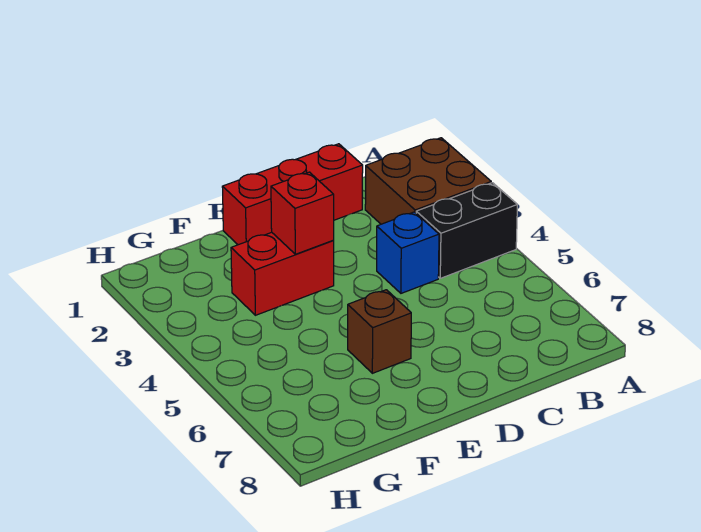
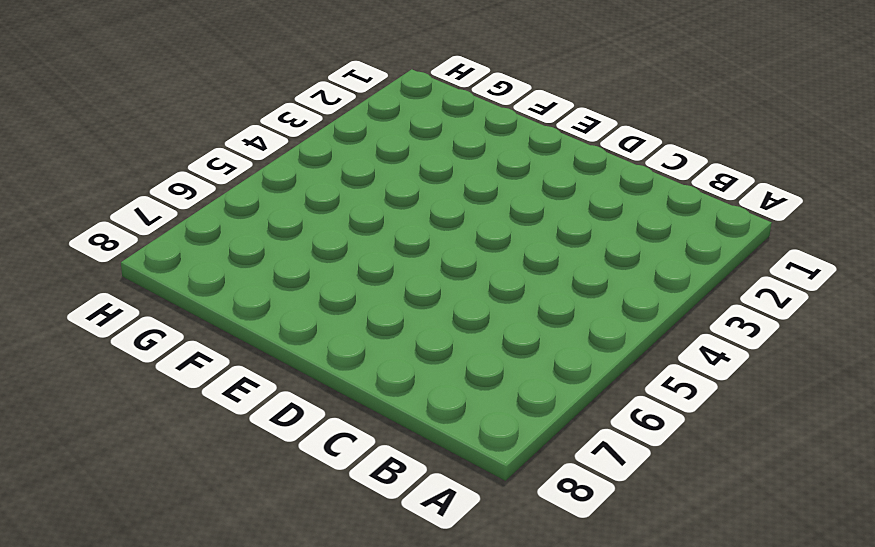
none -> brown brick A2:B3 level 1
none -> black brick A4:B4 level 1

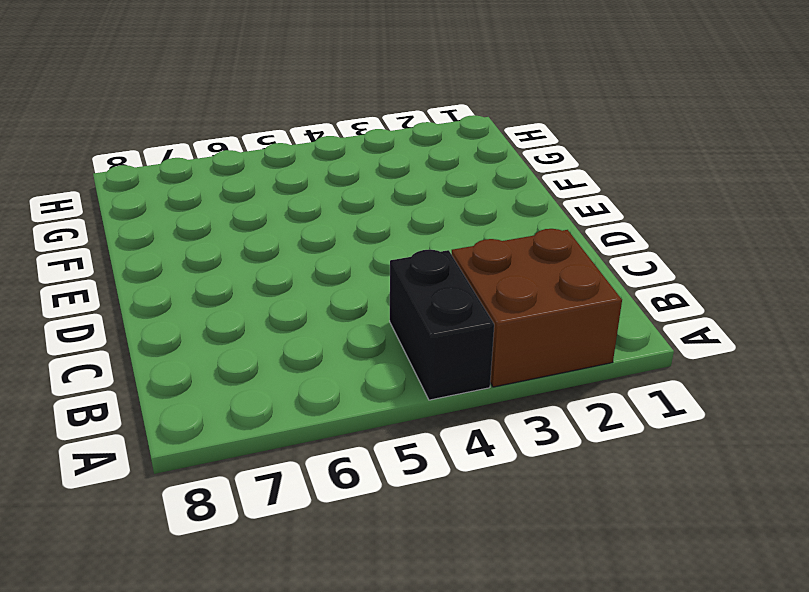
none -> red brick C1:E1 level 1
none -> blue brick C4 level 1

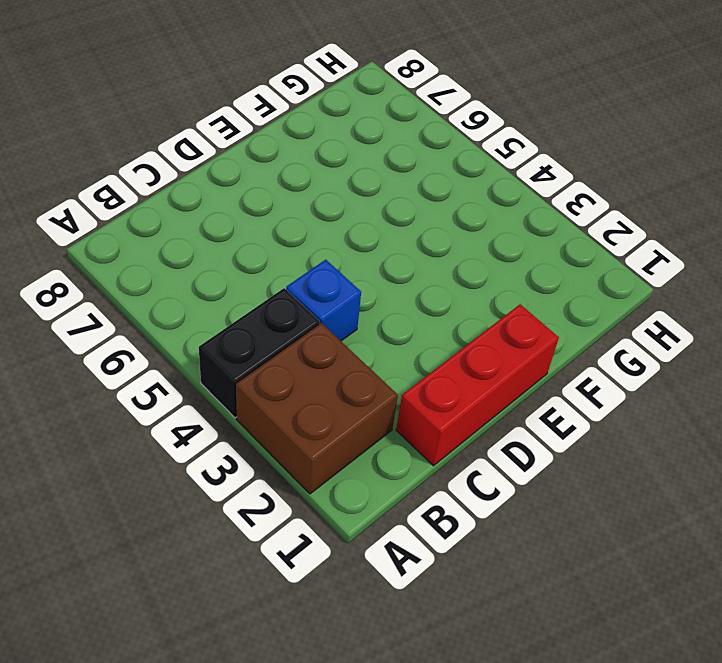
none -> red brick E3:F3 level 1
none -> brown brick E6 level 1

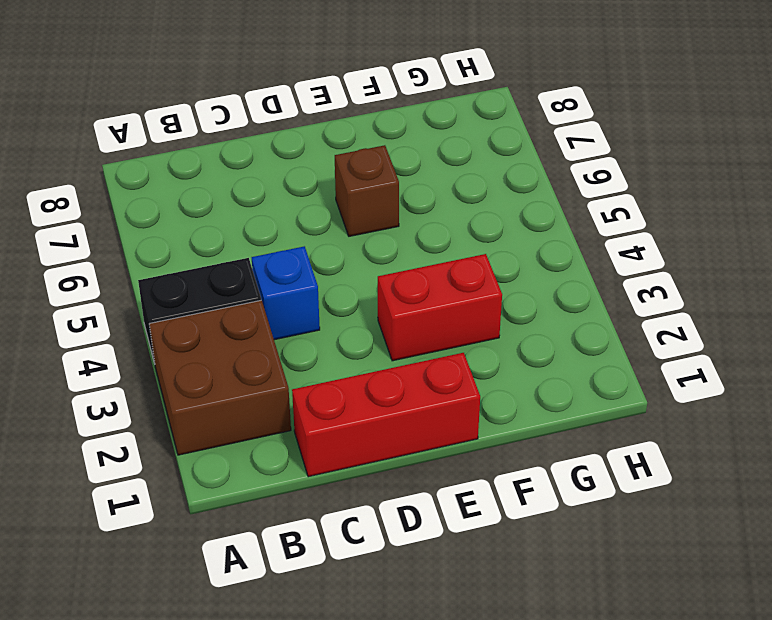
none -> red brick E3 level 2

